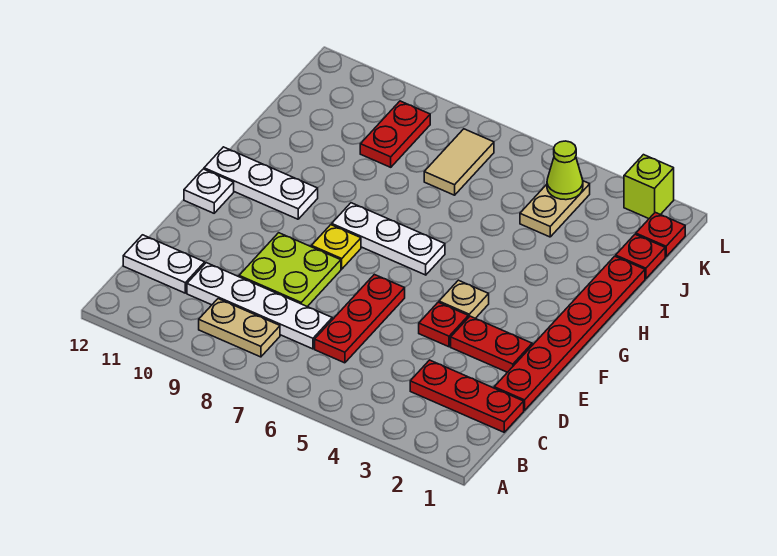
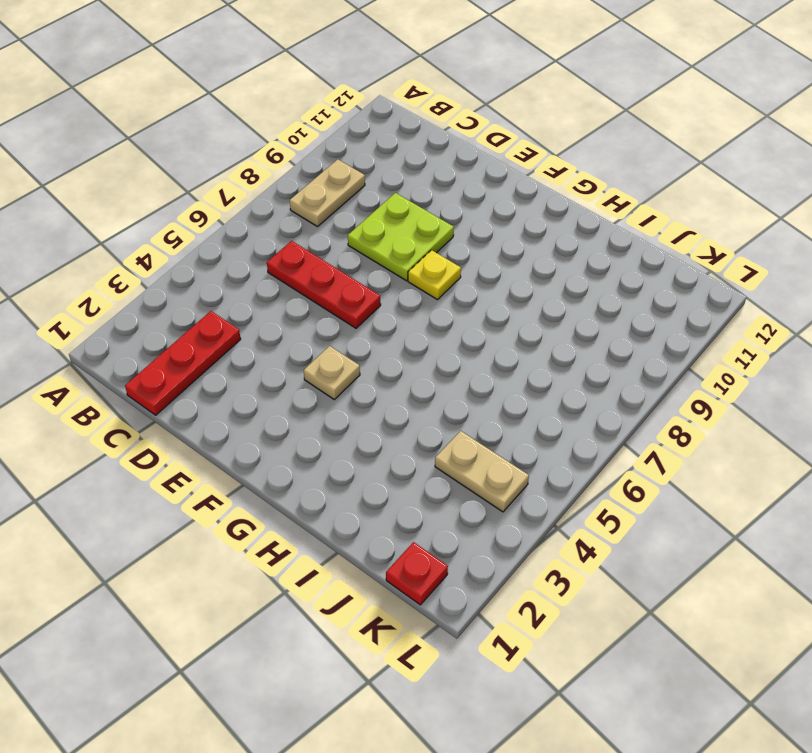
none -> white plate C7:C10 level 1
none -> white plate C11:C12 level 1
none -> red plate D1:I1 level 1

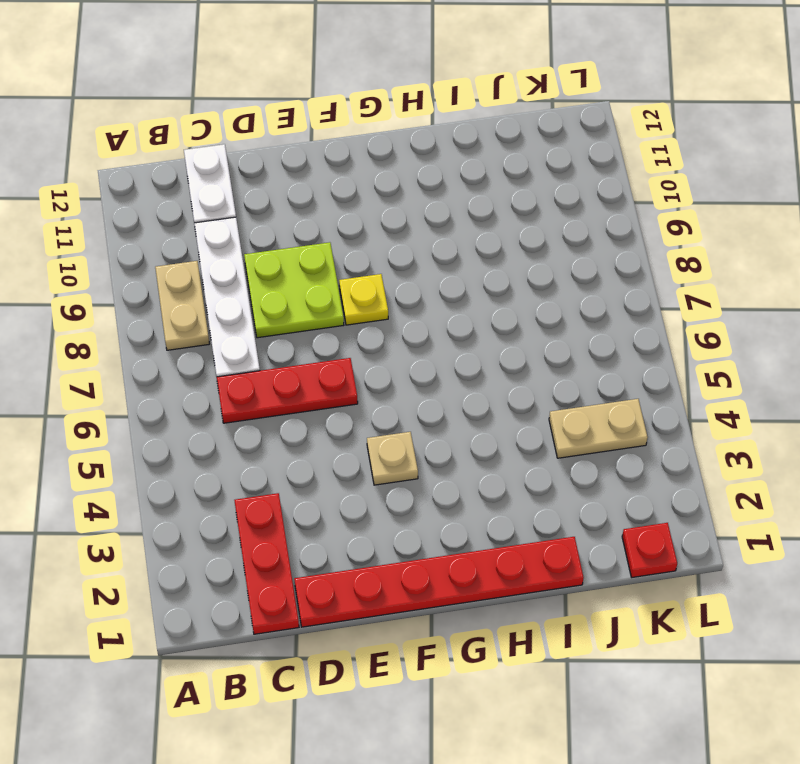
none -> red plate E2:E3 level 1
none -> red plate E4 level 1
none -> white plate F12 level 1

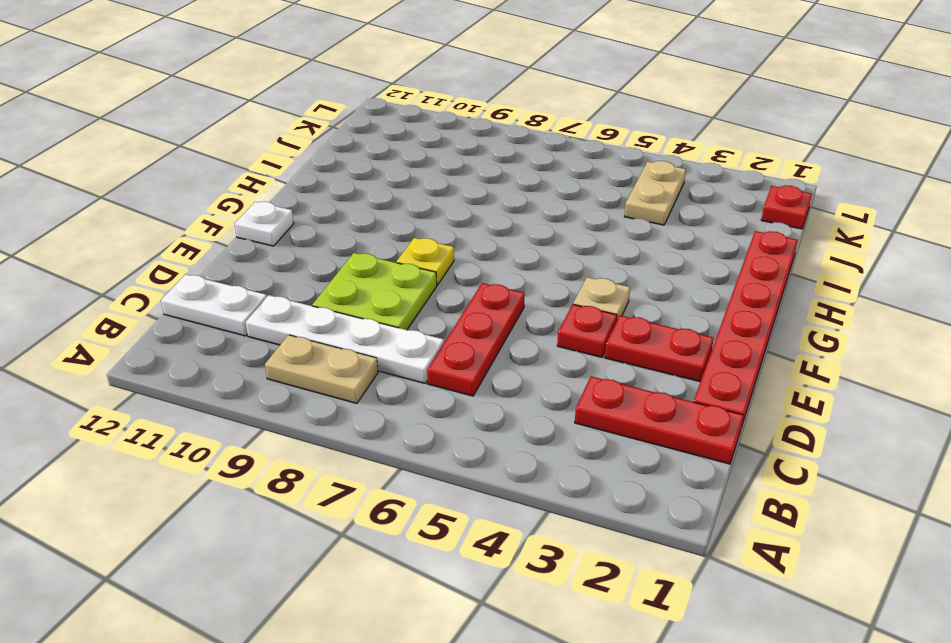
none -> white plate G6:G8 level 1
none -> white plate G10:G12 level 1
none -> red plate J1 level 1

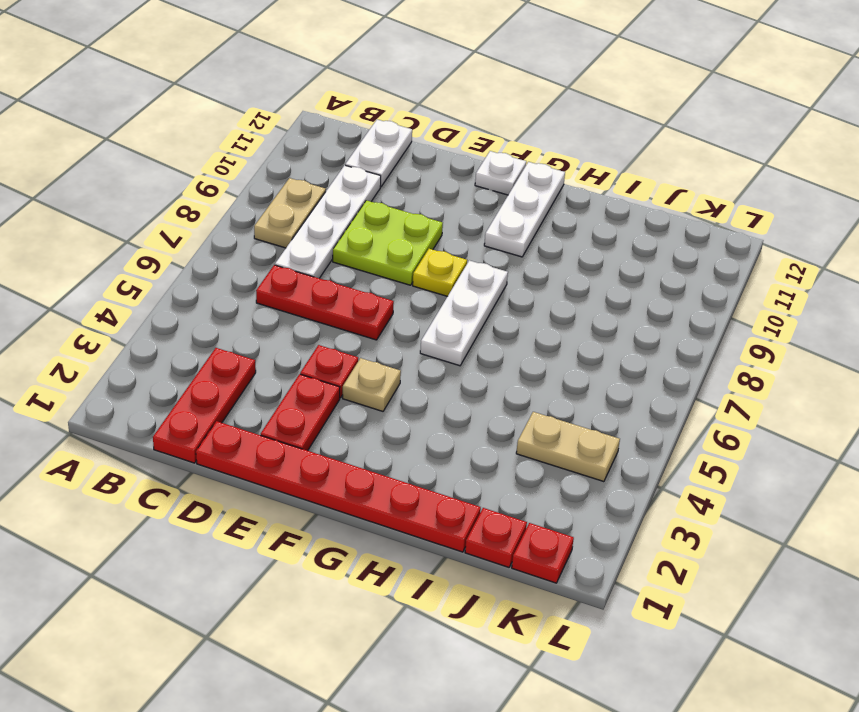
none -> tan tile J7:K7 level 1
none -> red plate J9:K9 level 1
none -> lime brick L2 level 1

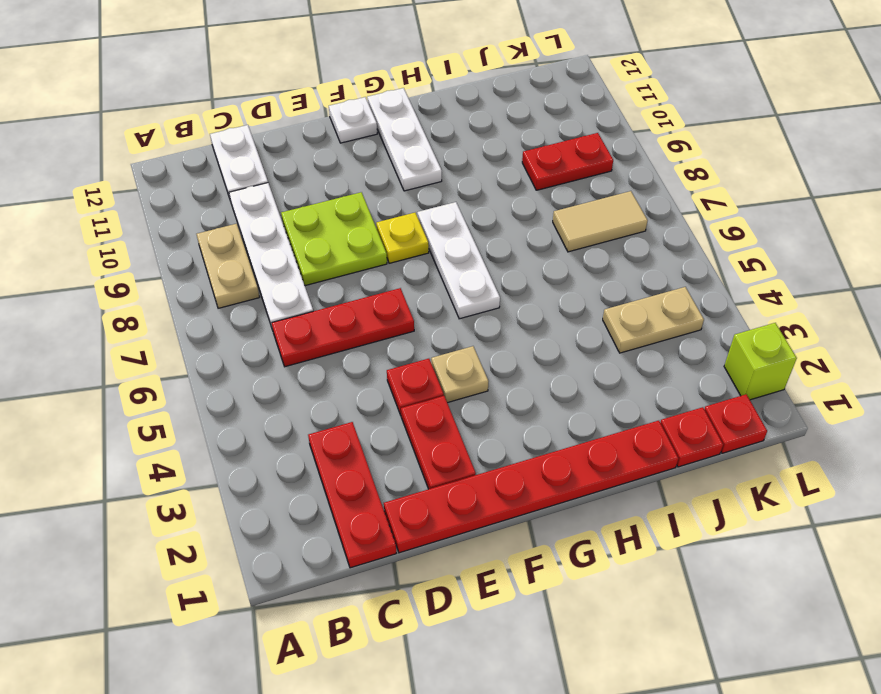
none -> lime cone K4 level 2

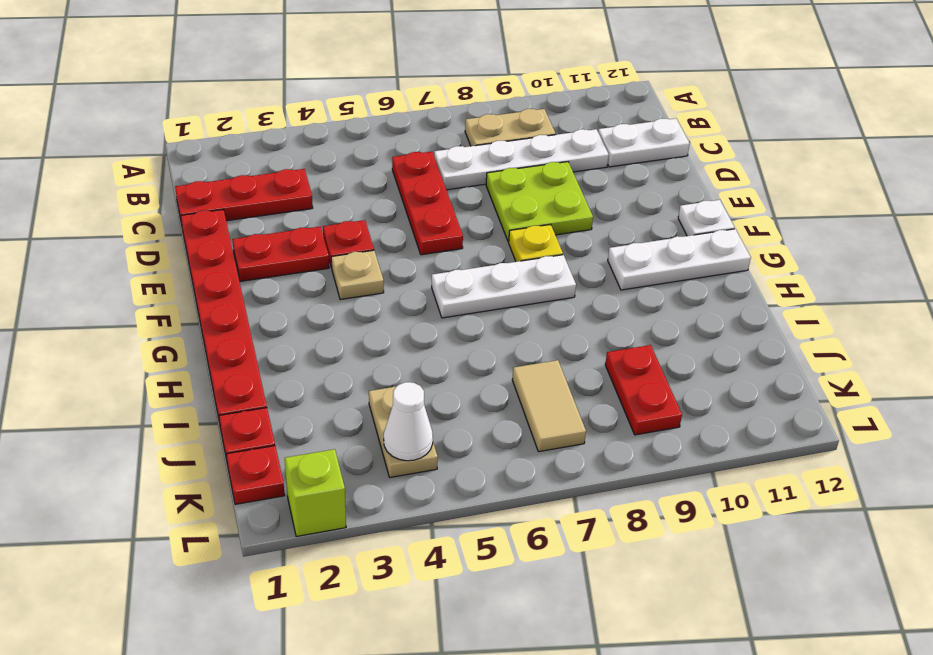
white cone K4 level 2 -> lime cone K4 level 2

